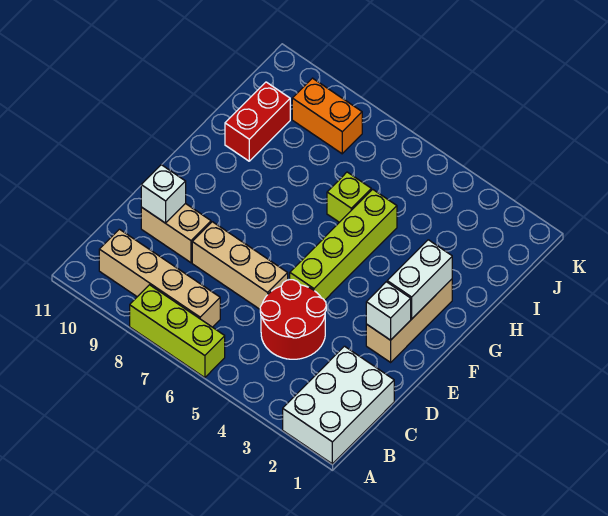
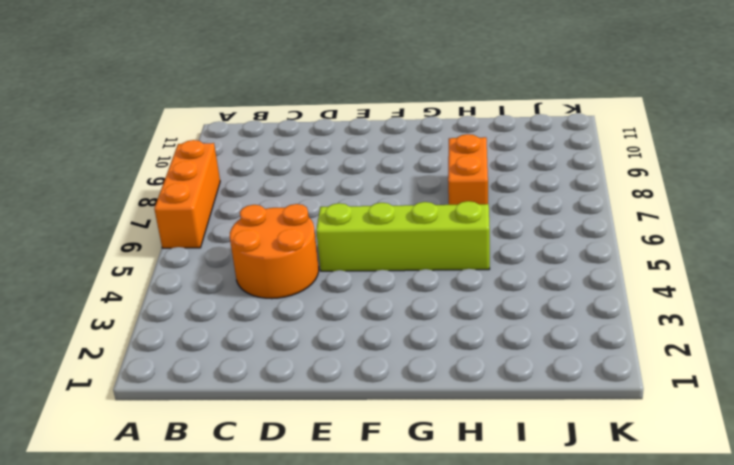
orange brick A6:A8 level 1 -> lime brick A6:A8 level 1
orange round brick C4:D5 level 1 -> red round brick C4:D5 level 1
orange brick H7:H8 level 1 -> orange brick J8:J9 level 1
none -> white brick A1:C2 level 1
none -> tan brick B7:B10 level 1
none -> tan brick D6:D8 level 1

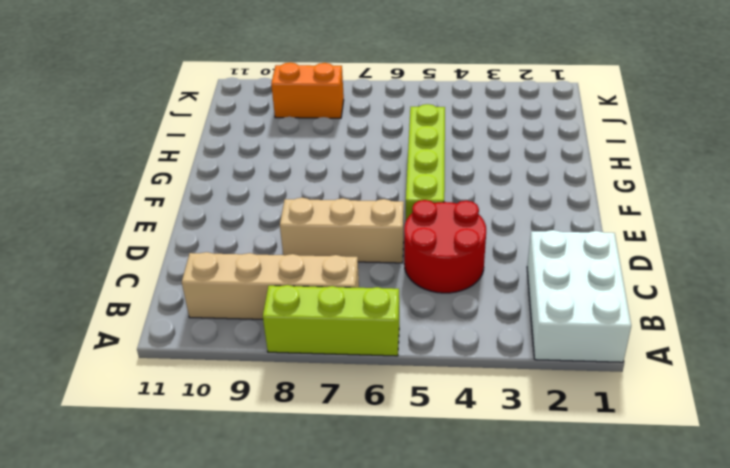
none -> tan brick D9:D10 level 1
none -> tan brick E2:G2 level 1
none -> lime brick H6 level 1

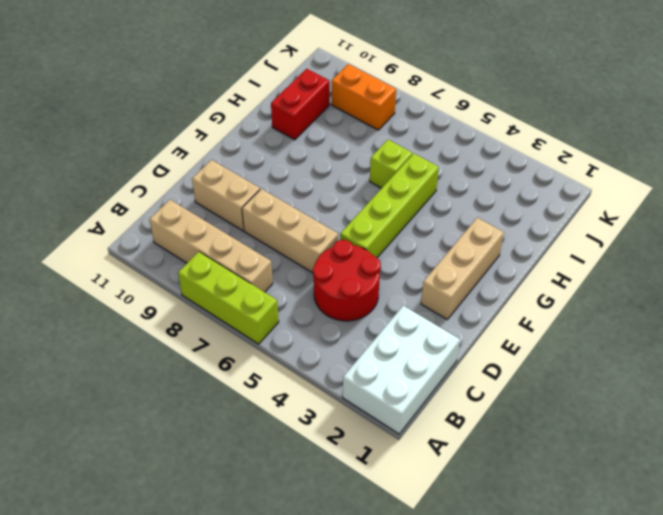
none -> white brick D10 level 2
none -> white brick E2 level 2
none -> white brick F2:G2 level 2

